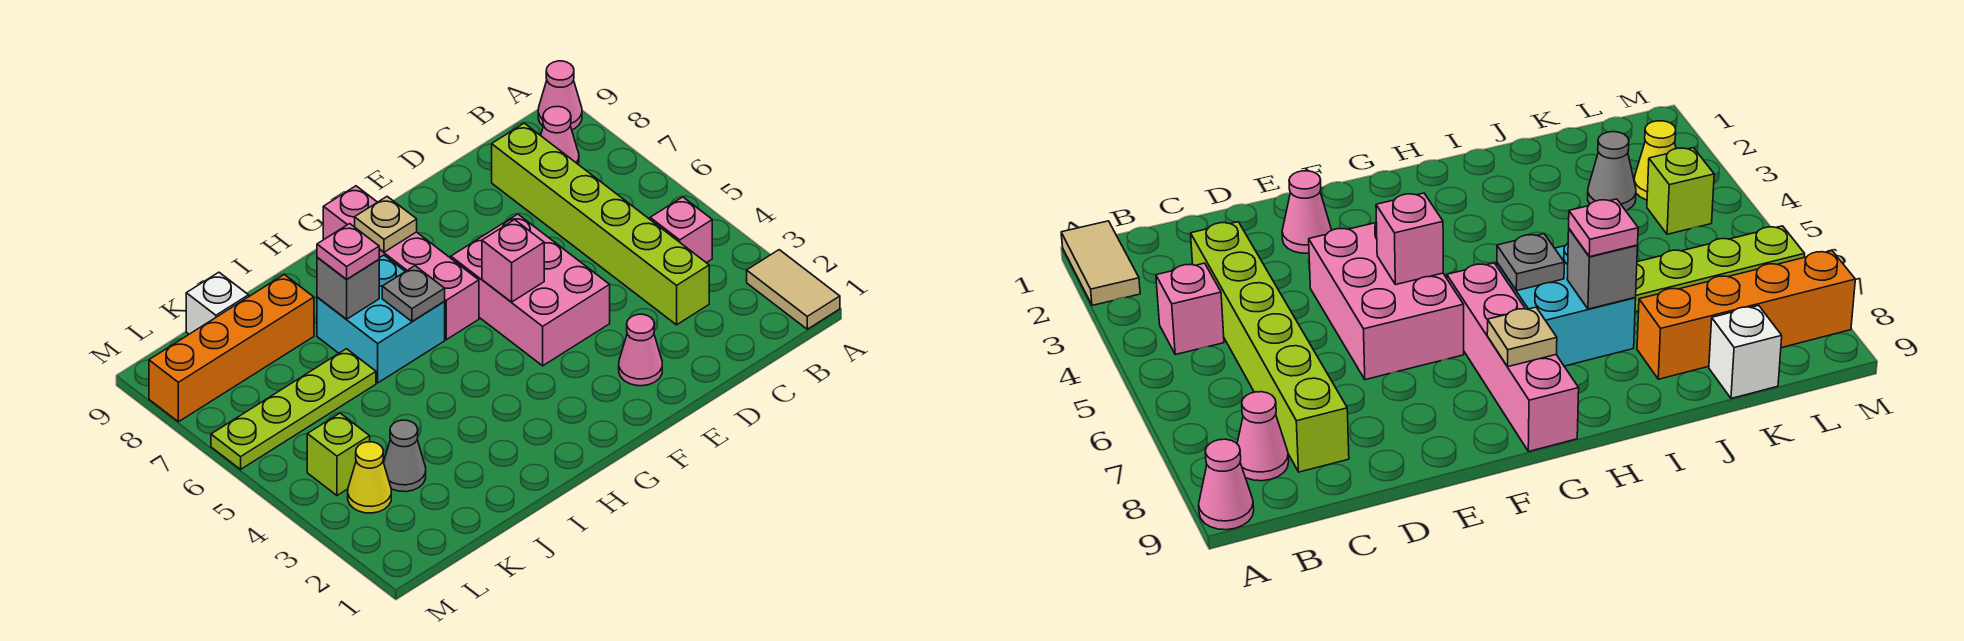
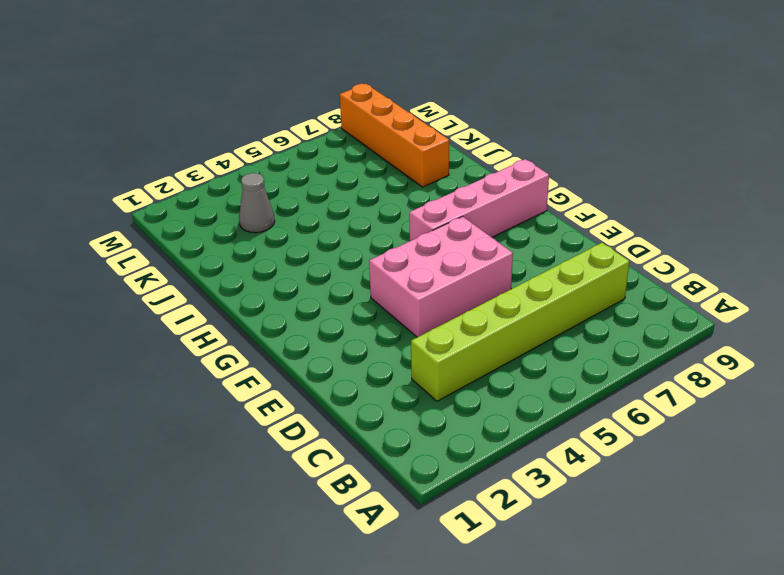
none -> tan tile A1:A2 level 1
none -> pink cone A9 level 1
none -> pink brick B4 level 1

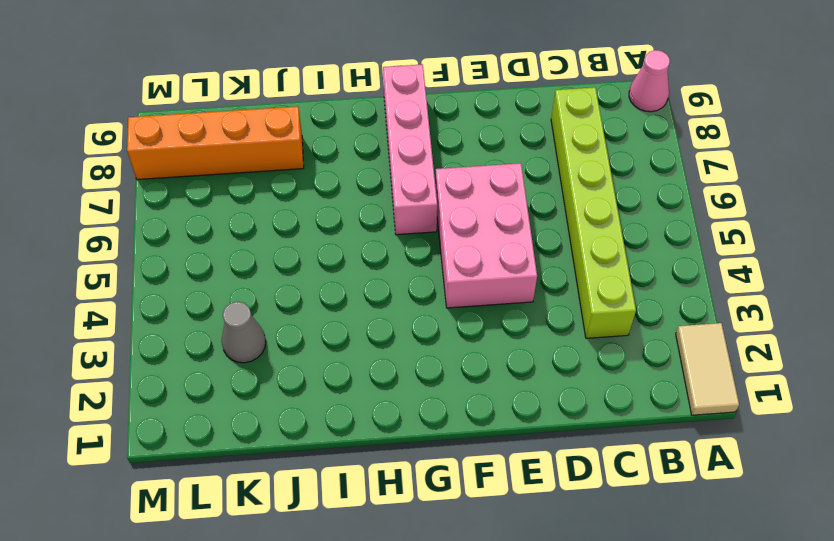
none -> pink brick B4 level 1
none -> pink cone B8 level 1
none -> pink cone E2 level 1

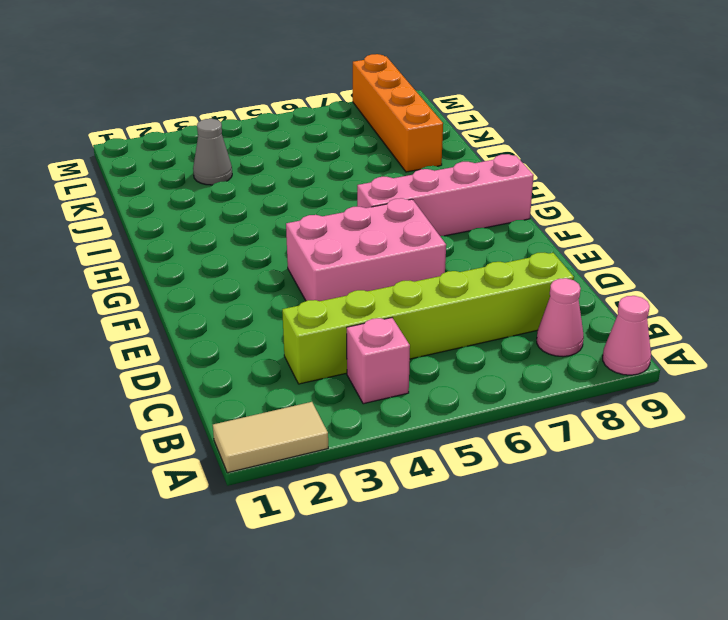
none -> pink cone E2 level 1
none -> cyan brick H6:I7 level 1
none -> lime plate J6:M6 level 1

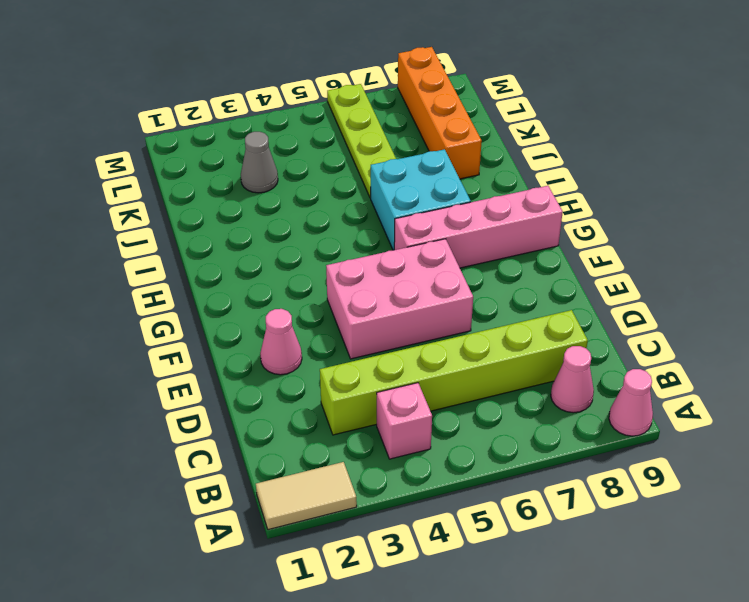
none -> white brick K9 level 1
none -> yellow cone L3 level 1
none -> lime brick L4 level 1

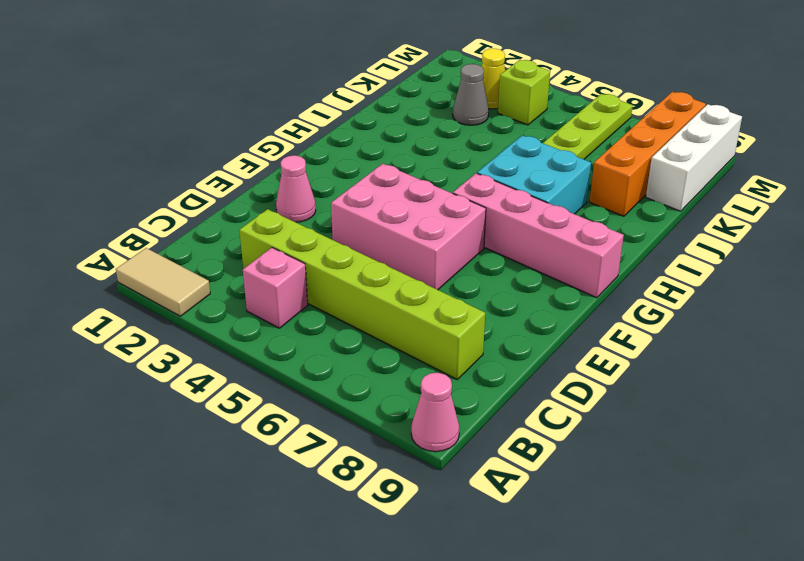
white brick K9:M9 level 1 -> white brick K9 level 1
none -> pink cone B8 level 1
none -> pink brick F5 level 2
none -> tan plate G8 level 2

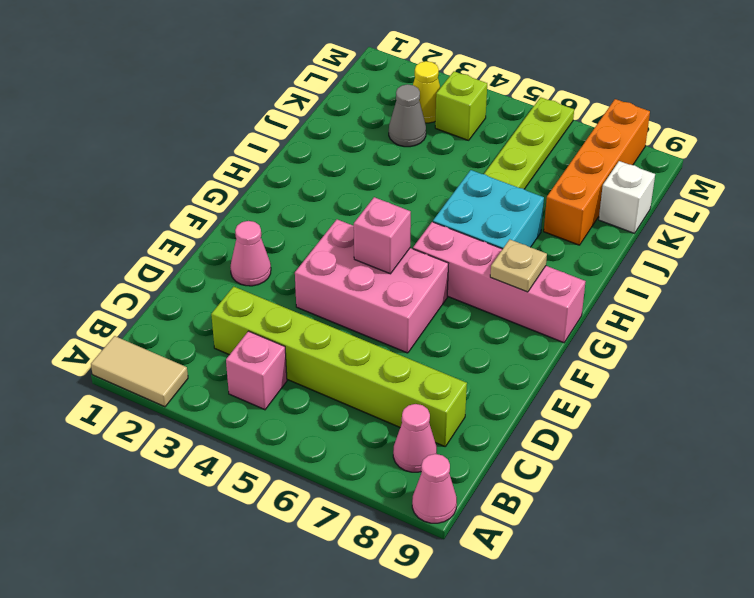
none -> grey plate H6 level 2
none -> grey brick I7 level 2
none -> pink plate I7 level 3

